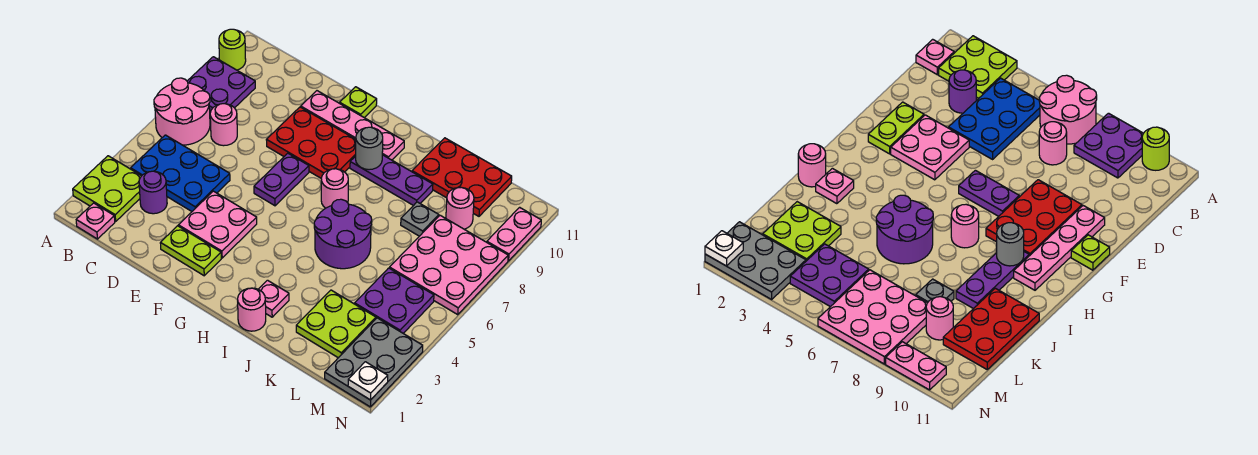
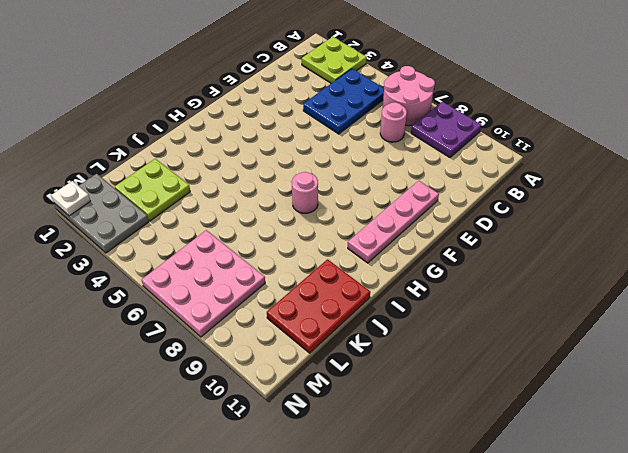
none -> lime round brick A10 level 1
none -> pink plate B1 level 1
none -> purple round brick C3 level 1

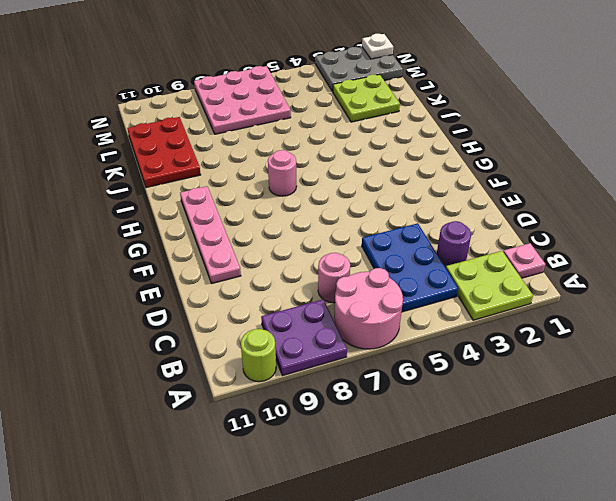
none -> lime plate E2:F2 level 1
none -> pink plate E3:F4 level 1
none -> red plate E8:G9 level 1

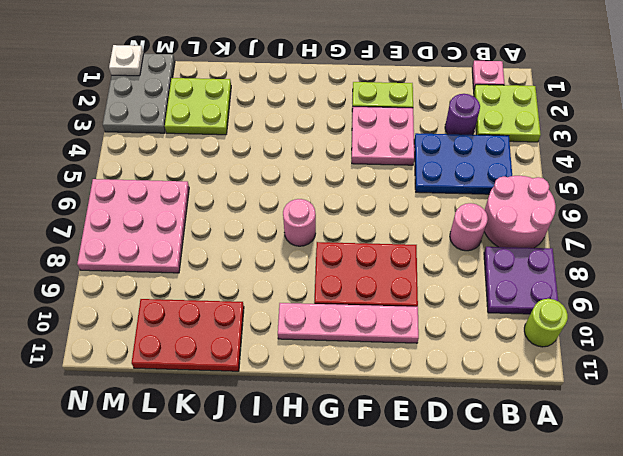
none -> purple plate F6:F7 level 1
none -> lime plate F11 level 1
none -> purple plate H9:J9 level 1

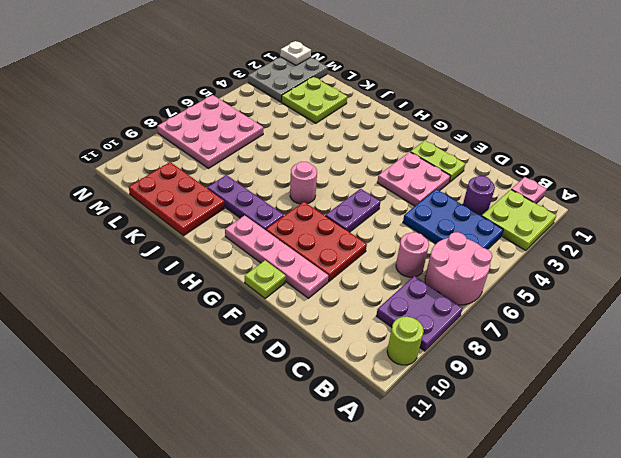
none -> pink round brick I1 level 1
none -> pink plate I2 level 1
none -> purple round brick I5:J6 level 1

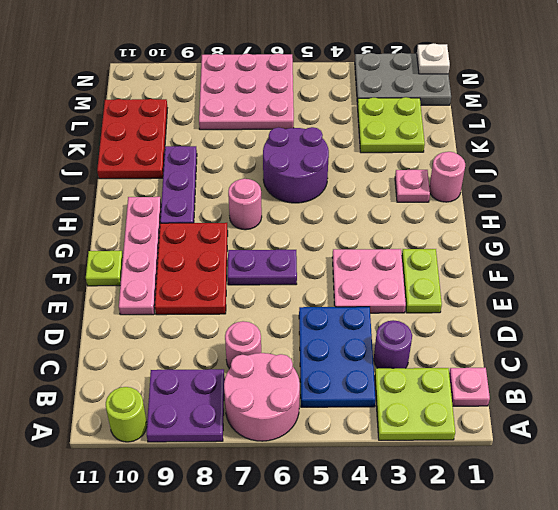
none -> grey plate K8 level 1
none -> purple plate L4:M5 level 1
none -> pink round brick L9 level 1

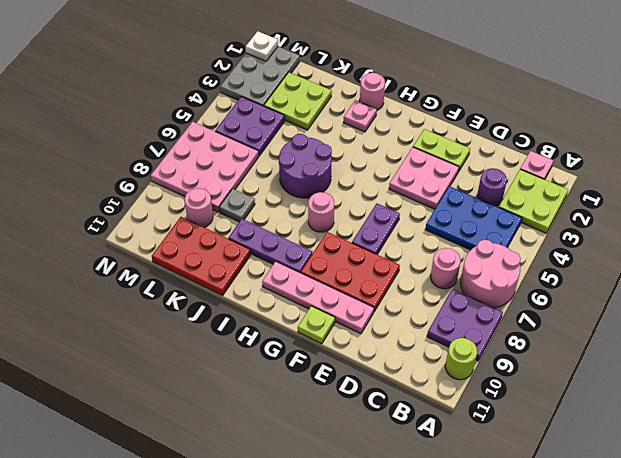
none -> pink plate N9:N10 level 1
none -> grey round brick H9 level 2

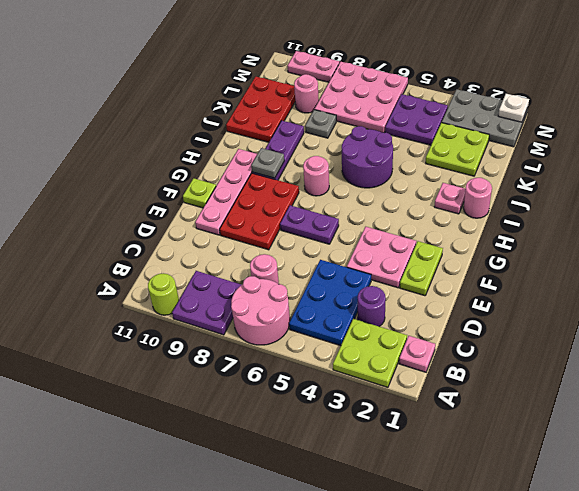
grey plate H9 level 2 -> grey round brick H9 level 2

